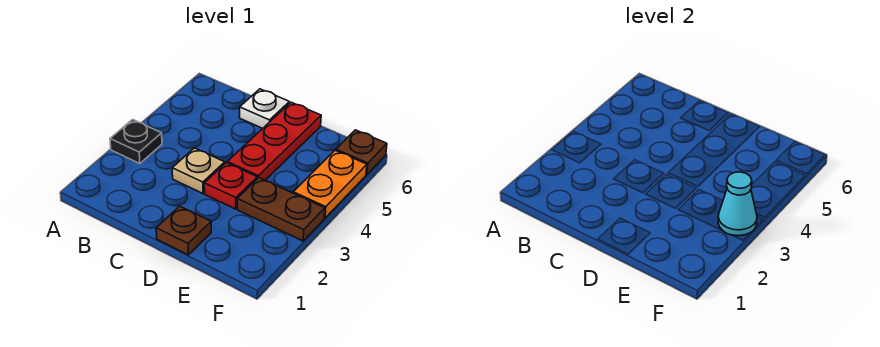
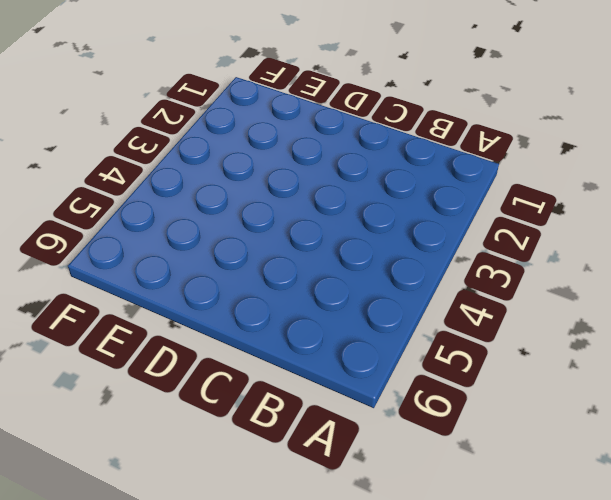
none -> black plate A3 level 1
none -> tan plate C3 level 1

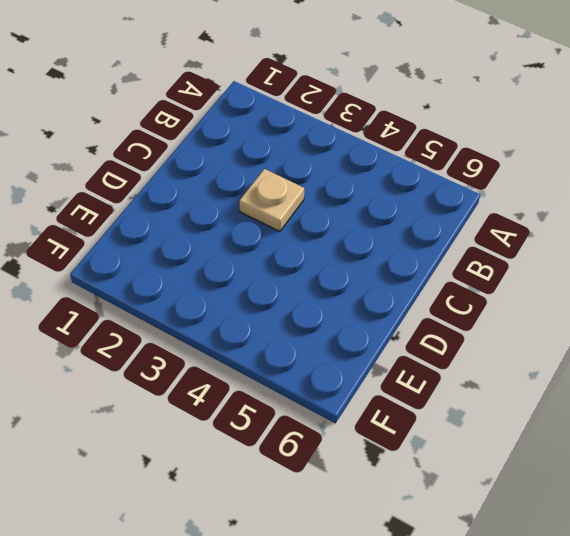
none -> black plate A3 level 1
none -> white plate C6 level 1

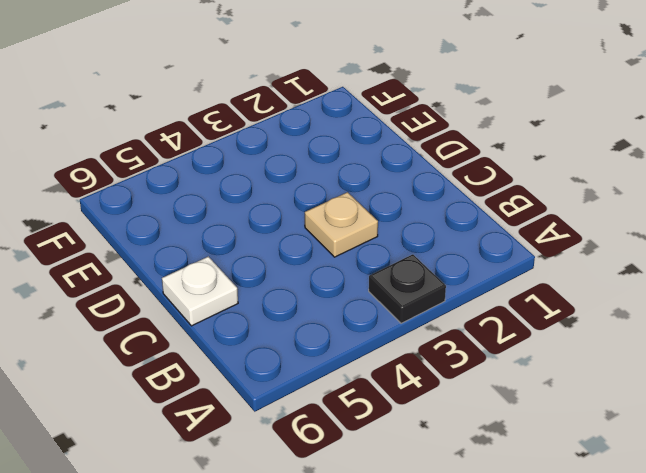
none -> brown plate D1 level 1
none -> red plate D3 level 1

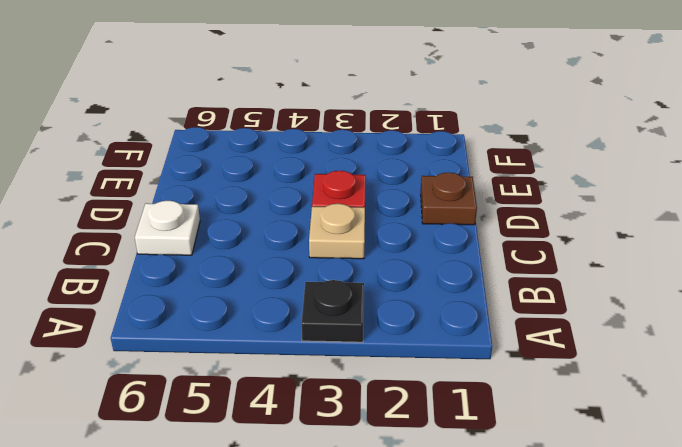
none -> red plate D4:D6 level 1
none -> brown plate E3:F3 level 1

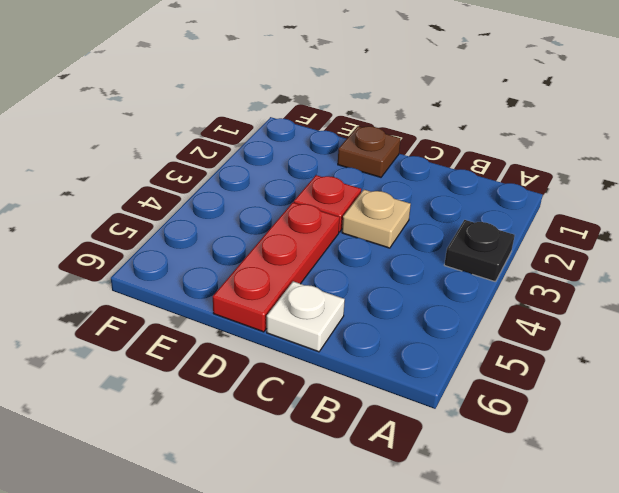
none -> brown plate E3:F3 level 1
none -> orange plate F4:F5 level 1

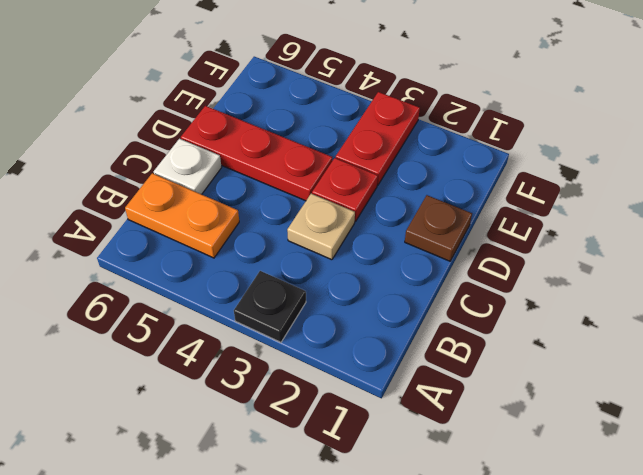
orange plate B5:B6 level 1 -> orange plate F4:F5 level 1
red plate E3:F3 level 1 -> brown plate E3:F3 level 1
none -> brown plate F6 level 1
none -> cyan cone F3 level 2

